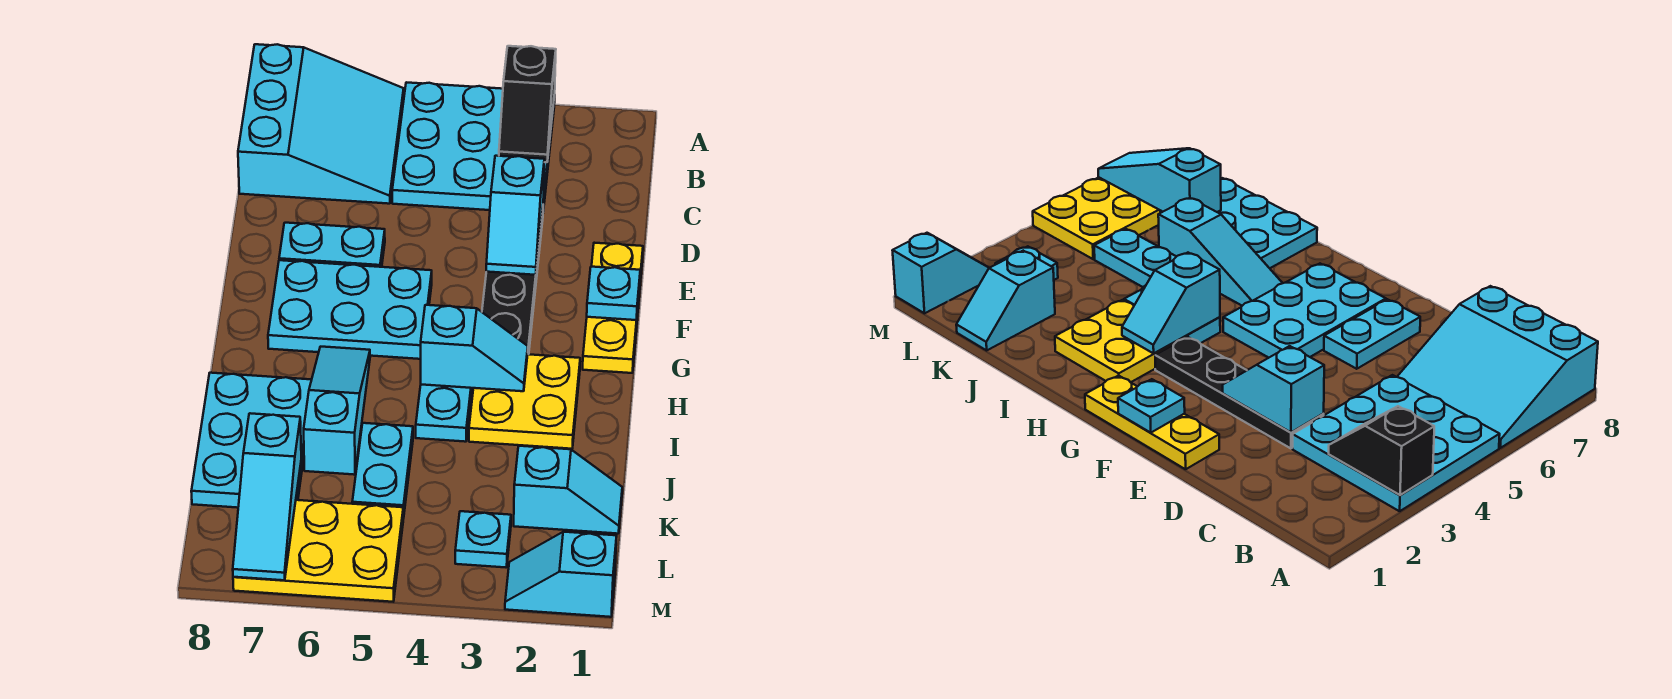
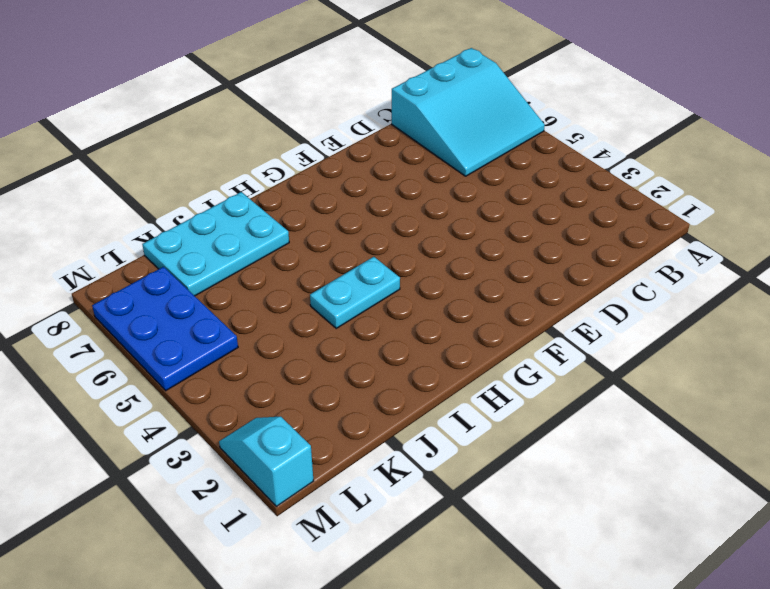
blue plate L5:M7 level 1 -> yellow plate L5:M7 level 1
none -> cyan plate A3:C5 level 1
none -> black plate D3:G3 level 1
none -> yellow plate E1:G1 level 1

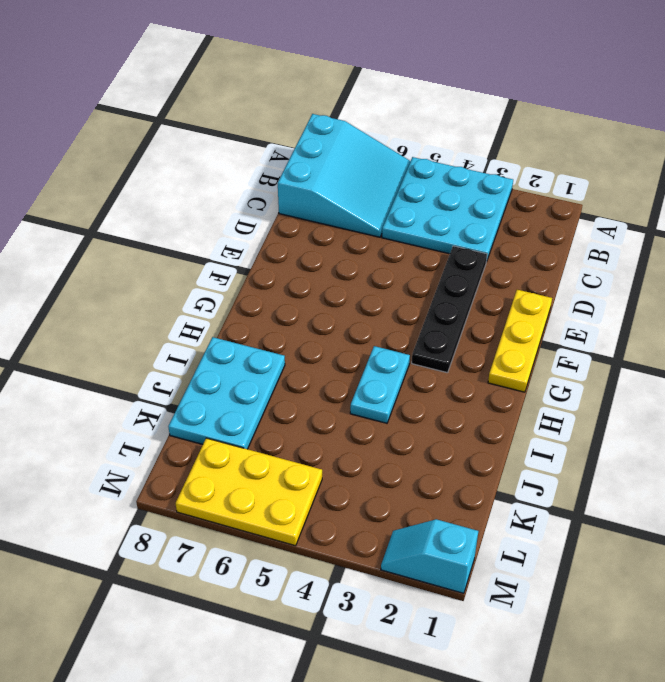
none -> cyan plate E6:E7 level 1
none -> cyan plate F5:G7 level 1
none -> yellow plate H2:I3 level 1

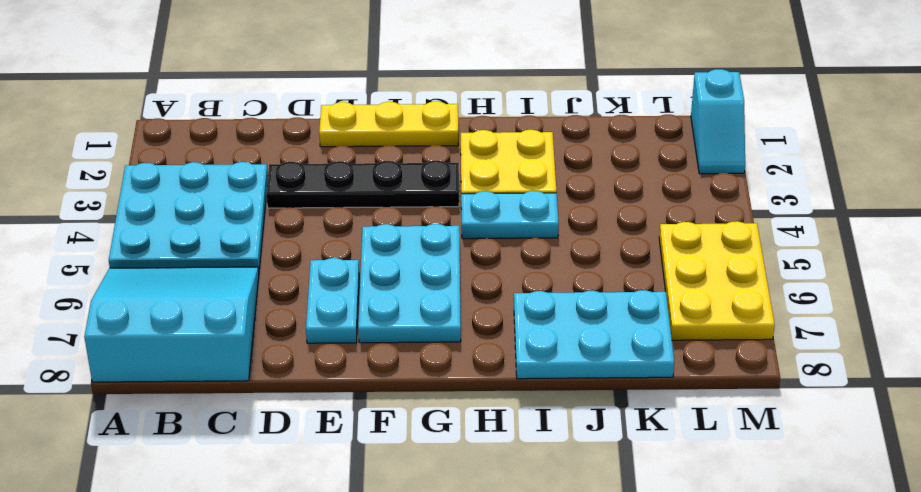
none -> cyan slope H6:J6 level 1 top J
none -> cyan plate J5:K5 level 1
none -> cyan slope K1:K2 level 1 top 2

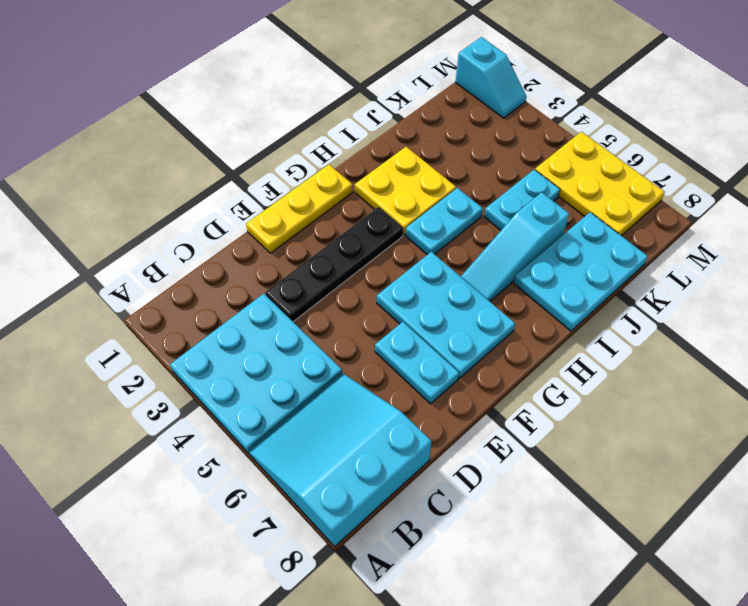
none -> cyan slope K1:K2 level 1 top 2
none -> cyan plate L3 level 1
none -> black slope A3:B3 level 2 top A

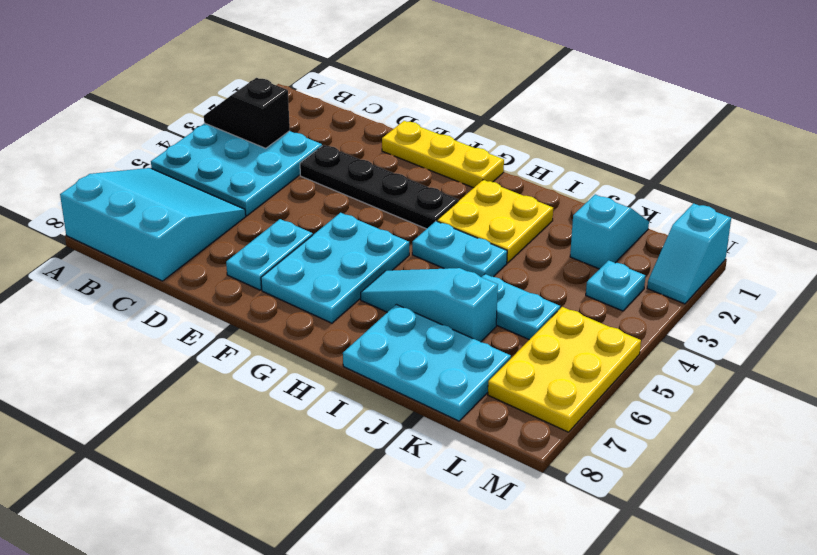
black slope A3:B3 level 2 top B -> black slope A3:B3 level 2 top A
none -> cyan slope D3:E3 level 2 top D
none -> cyan plate F1 level 2
none -> cyan slope H3:H4 level 2 top 4

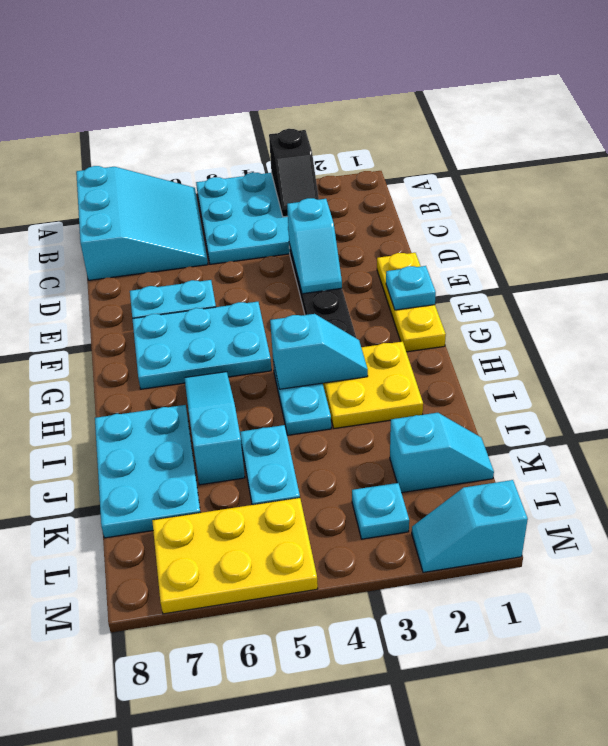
none -> cyan slope K7:M7 level 2 top K

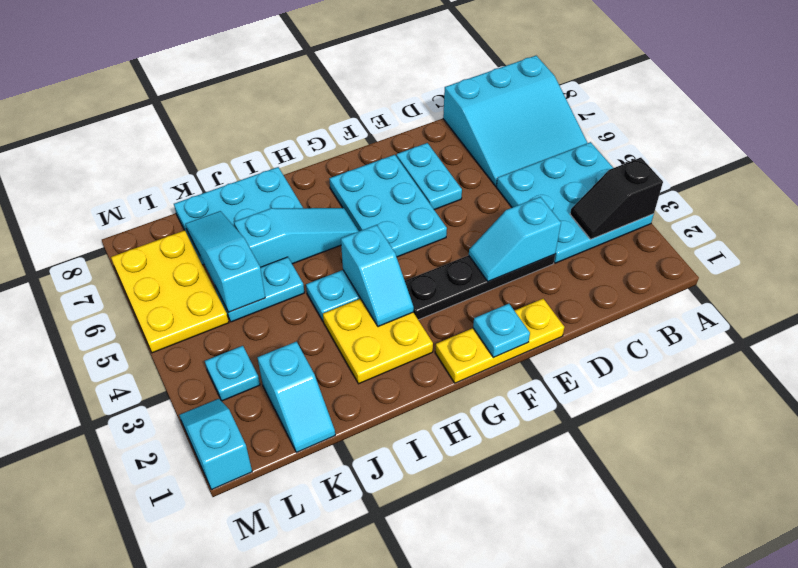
cyan slope K5:K7 level 2 top 5 -> cyan slope K7:M7 level 2 top K

